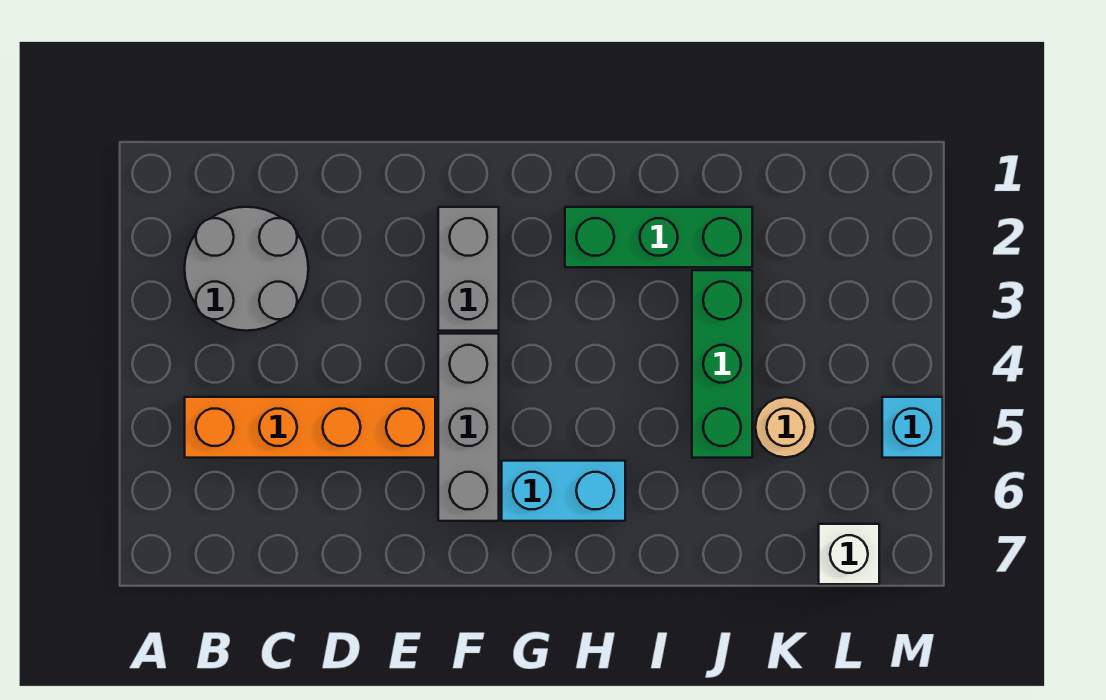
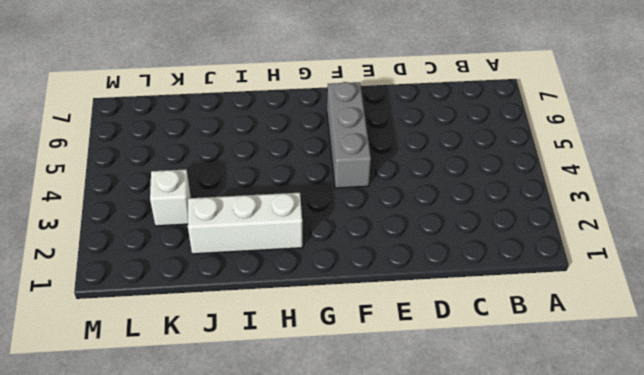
white brick H2:J2 level 1 -> green brick H2:J2 level 1
white brick K3 level 1 -> white brick L7 level 1
none -> grey round brick B2:C3 level 1
none -> orange brick B5:E5 level 1

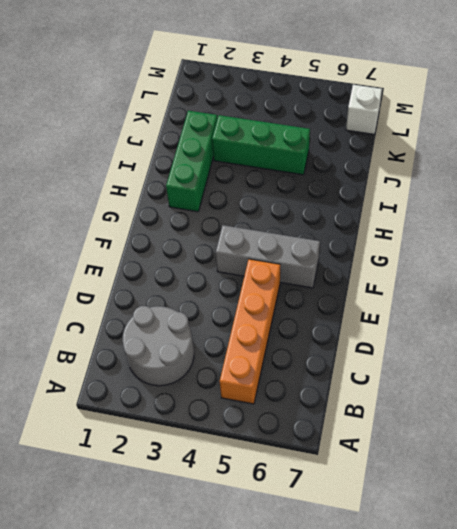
none -> grey brick F2:F3 level 1
none -> cyan brick G6:H6 level 1

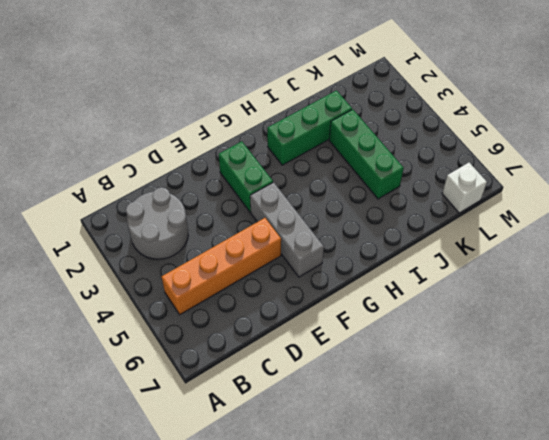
green brick F2:F3 level 1 -> grey brick F2:F3 level 1
none -> cyan brick G6:H6 level 1
none -> tan round brick K5 level 1

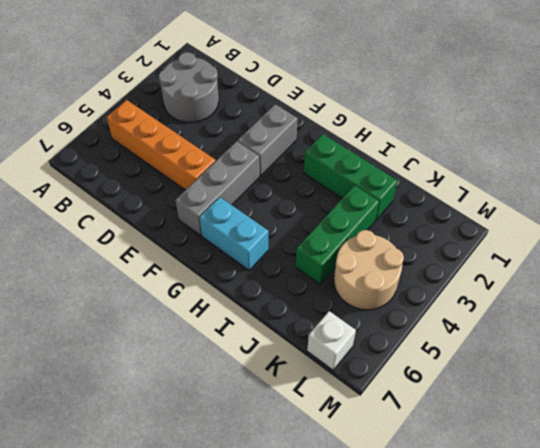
tan round brick K4:L5 level 1 -> tan round brick K5 level 1
none -> cyan brick M5 level 1

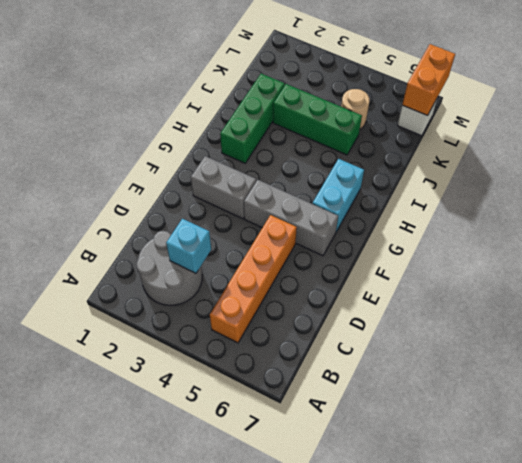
cyan brick C3 level 2 -> cyan brick M5 level 1
orange brick L7:M7 level 2 -> none

